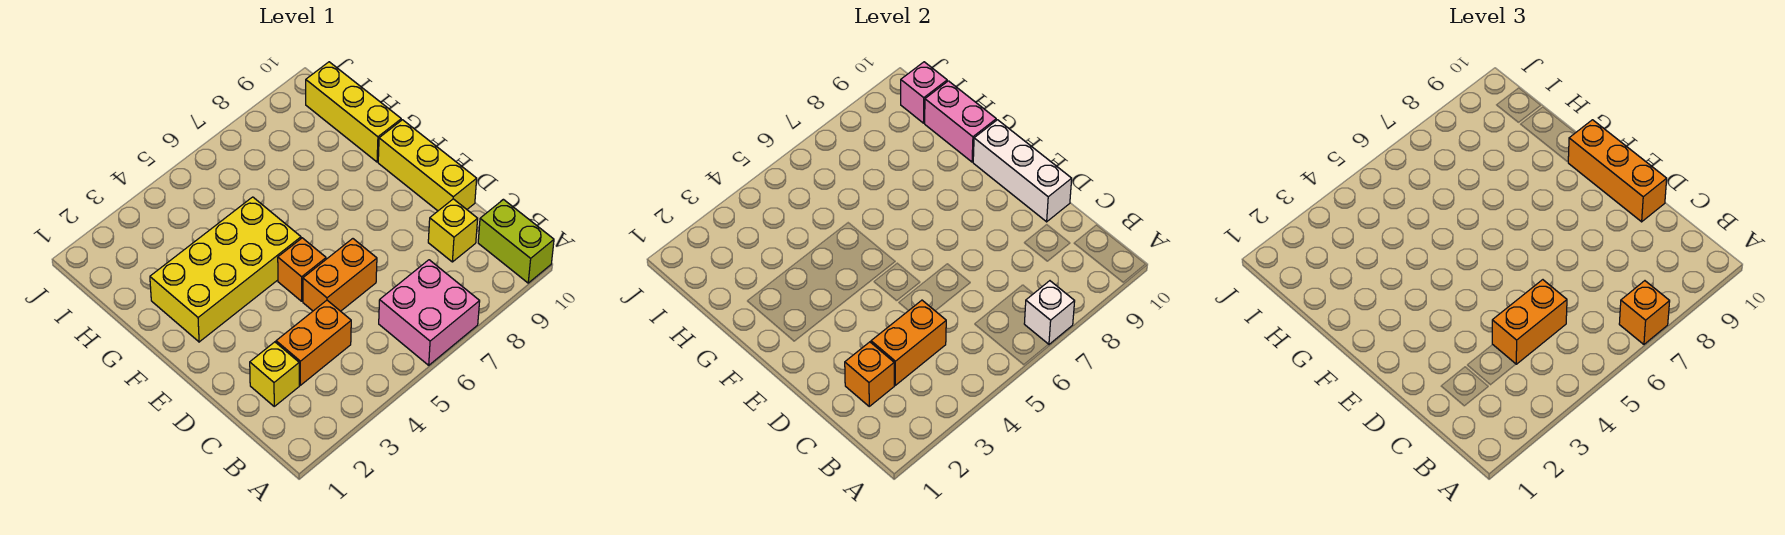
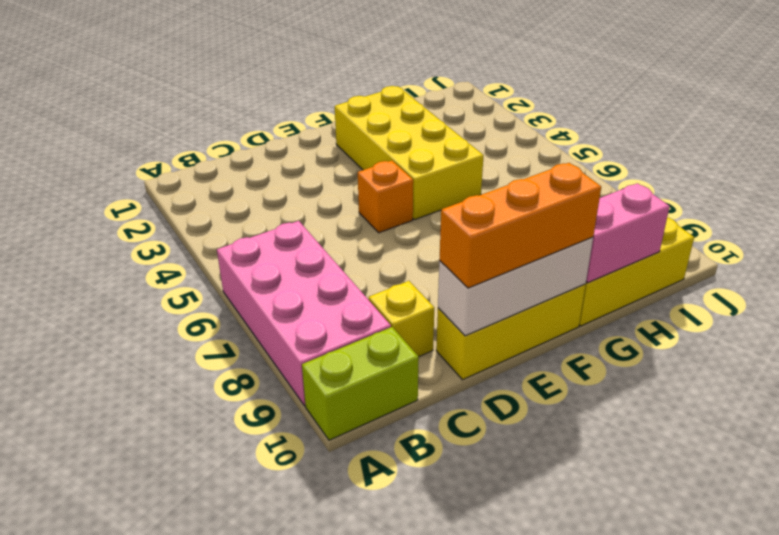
pink brick A6:B9 level 1 -> pink brick A6:B7 level 1
none -> yellow brick C2 level 1
none -> orange brick C3:C4 level 1
none -> orange brick D5:D6 level 1

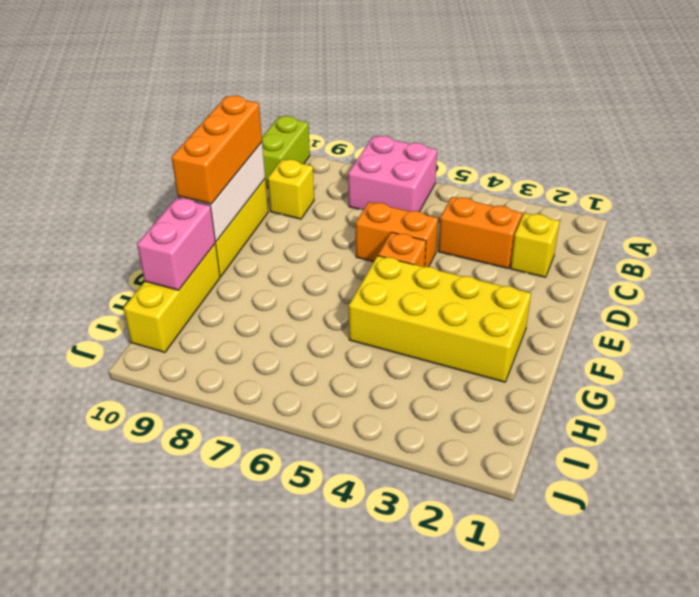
none -> white brick A7 level 2
none -> orange brick C2 level 2
none -> orange brick C3:C4 level 2

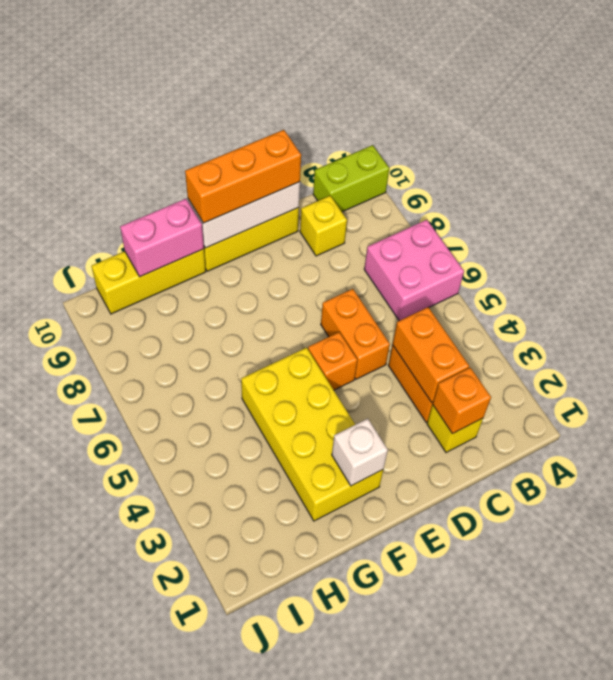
white brick F2 level 2 -> white brick A7 level 2
none -> pink brick I10 level 2
none -> orange brick A7 level 3
none -> orange brick C4:C5 level 3

